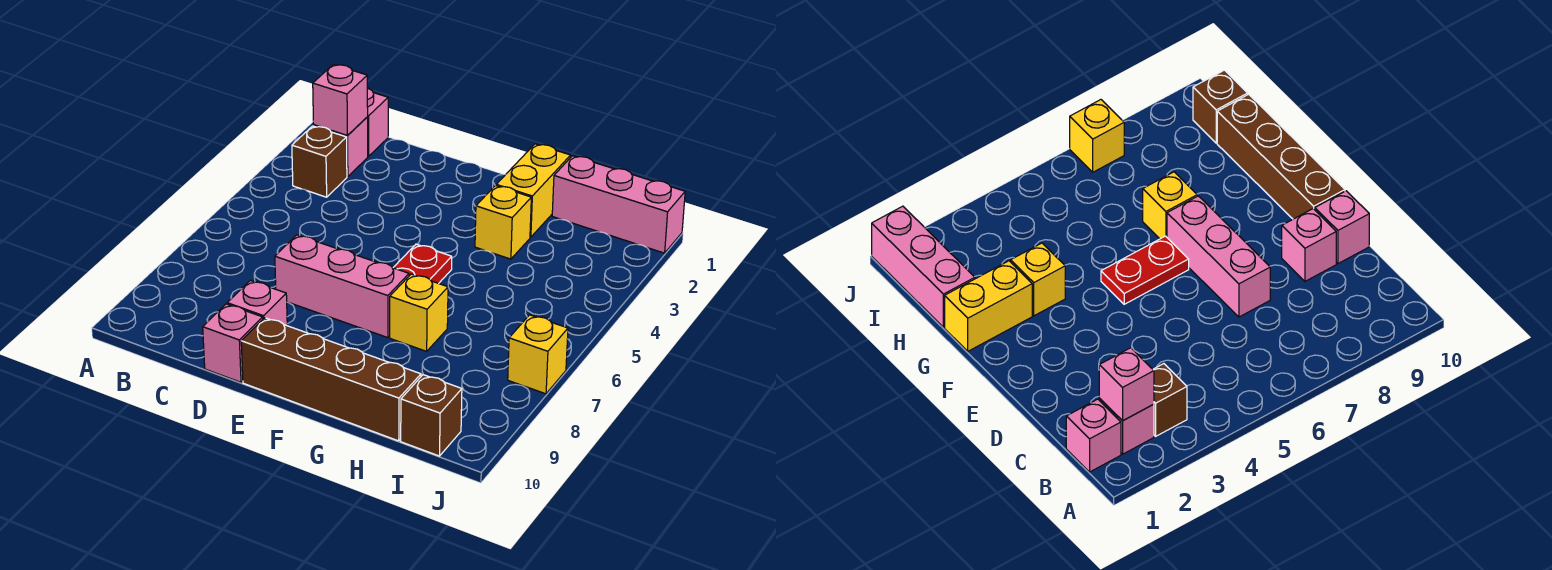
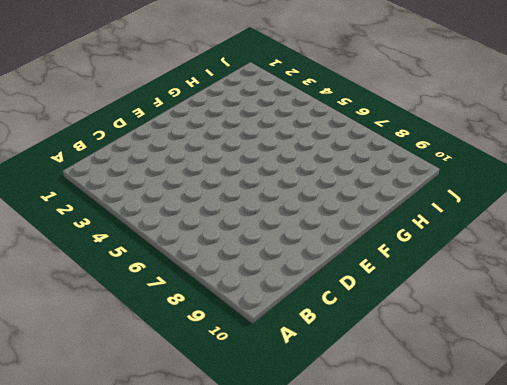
none -> pink brick B1 level 1
none -> pink brick B2 level 1
none -> brown brick B3 level 1

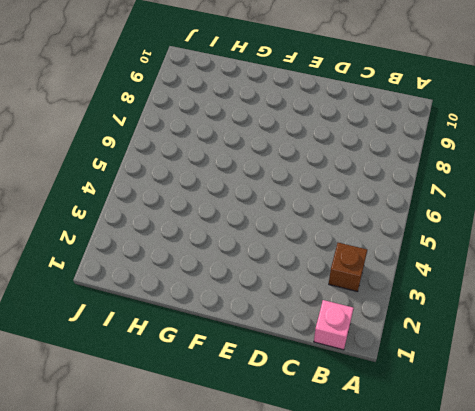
none -> pink brick B2 level 1
none -> pink brick D7:F7 level 1
none -> pink brick D9 level 1

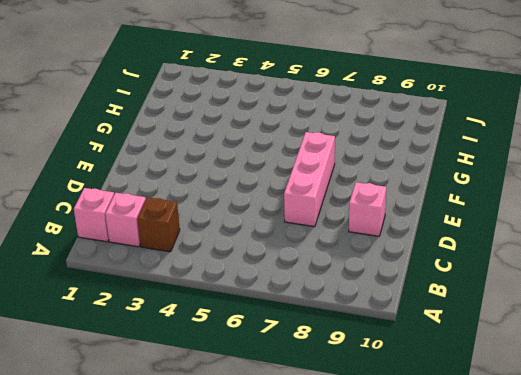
none -> pink brick D10 level 1
none -> brown brick E10:H10 level 1
none -> red plate F5:F6 level 1

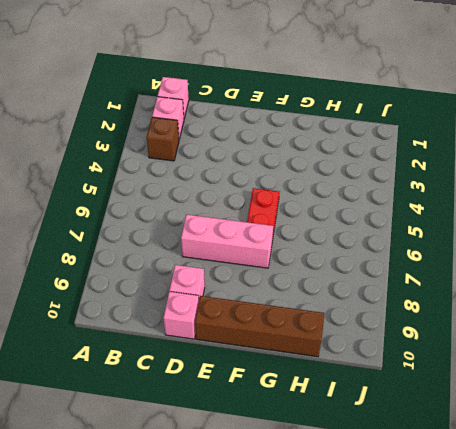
none -> yellow brick G1:G2 level 1
none -> yellow brick G3 level 1
none -> yellow brick G7 level 1

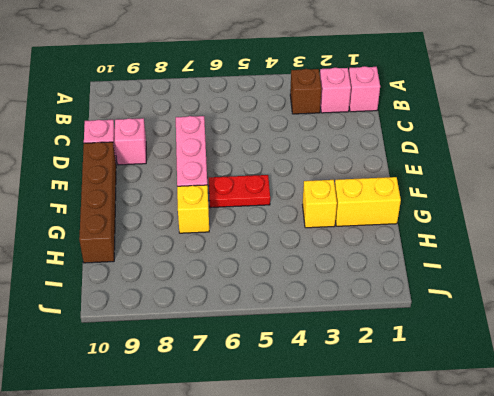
none -> pink brick H1:J1 level 1
none -> brown brick I10 level 1
none -> yellow brick J7 level 1

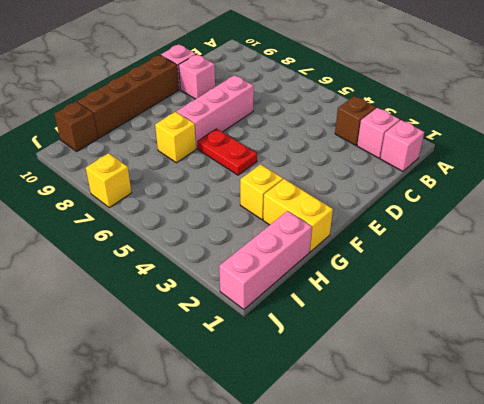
none -> pink brick B2 level 2

